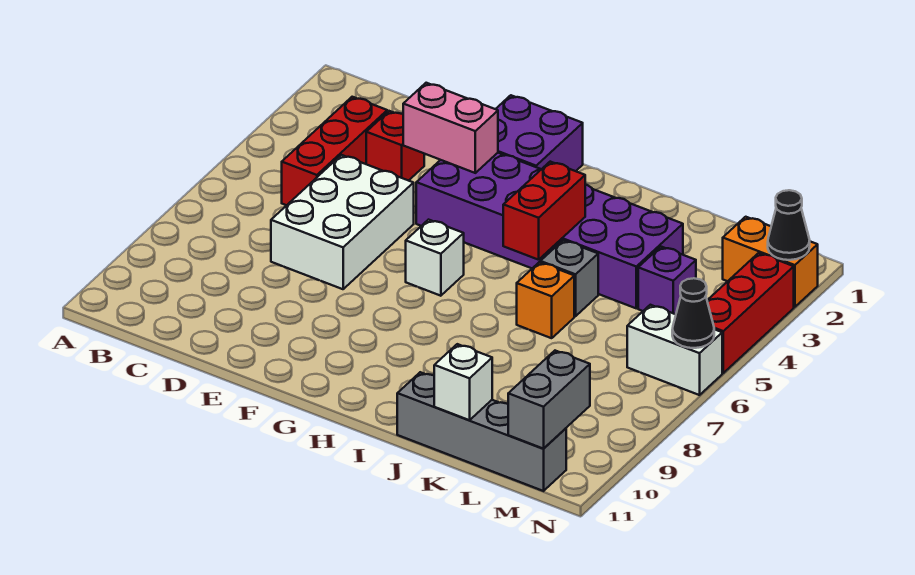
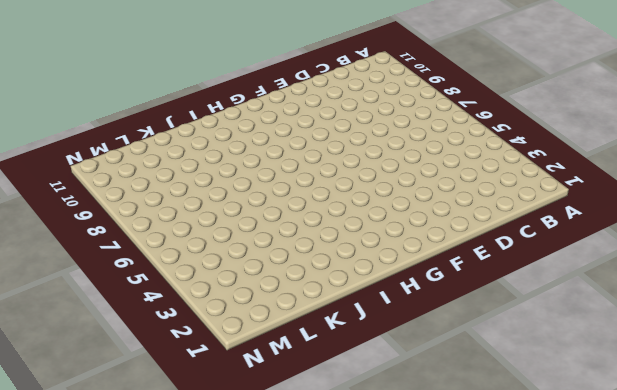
none -> red brick C3:C5 level 1
none -> red brick D3 level 1
none -> white brick D5:E7 level 1

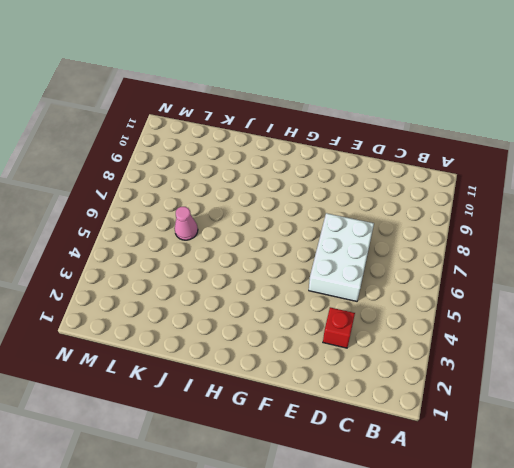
pink cone K6 level 1 -> none
none -> red brick C3:C5 level 1
none -> purple brick F1:G2 level 1
none -> purple brick F3:K4 level 1

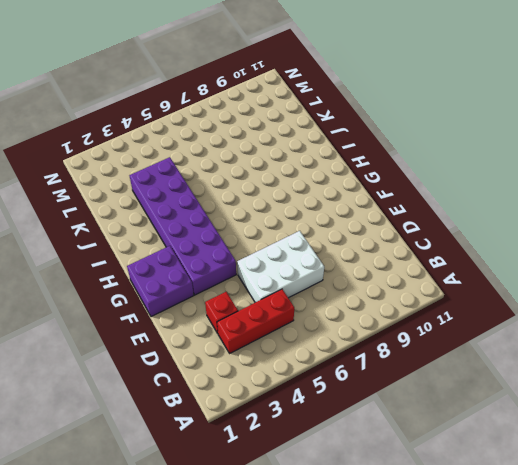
none -> white brick G6 level 1
none -> grey brick J5 level 1
none -> orange brick J6 level 1

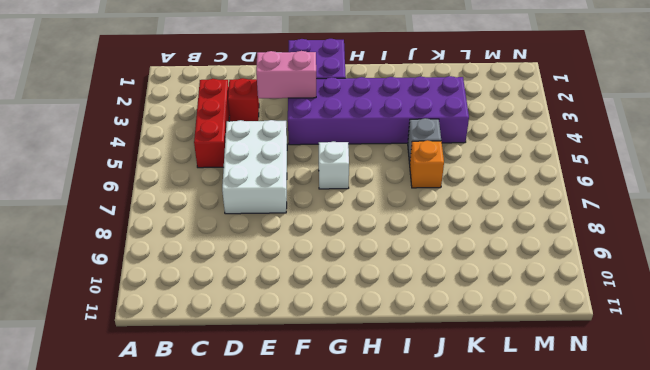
none -> grey brick J11:M11 level 1
none -> purple brick L4 level 1
none -> orange brick M2:N2 level 1

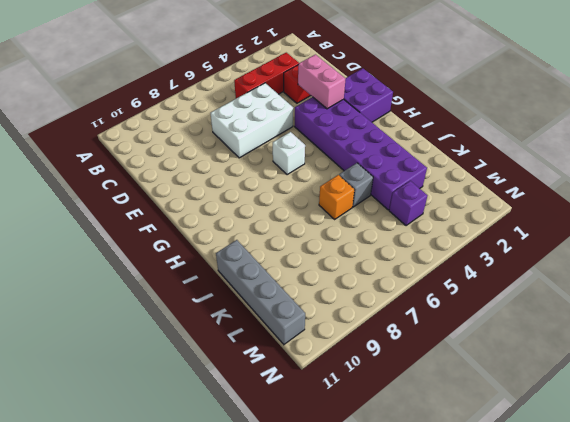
none -> orange brick M2:N2 level 1
none -> white brick M6:N6 level 1
none -> red brick N3:N5 level 1

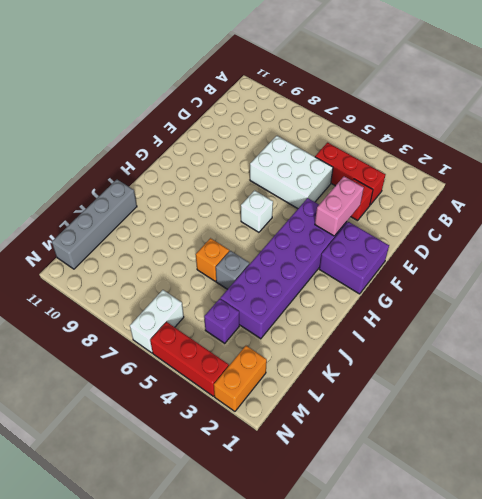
none -> red brick I4:I5 level 2
none -> white brick K11 level 2
none -> grey brick M10:M11 level 2

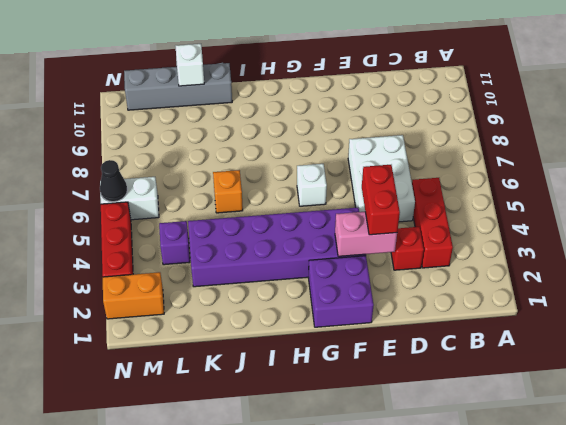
red brick E3:E4 level 3 -> red brick I4:I5 level 2
none -> grey brick J5 level 1
none -> grey brick M10:M11 level 2
none -> black cone N2 level 2

